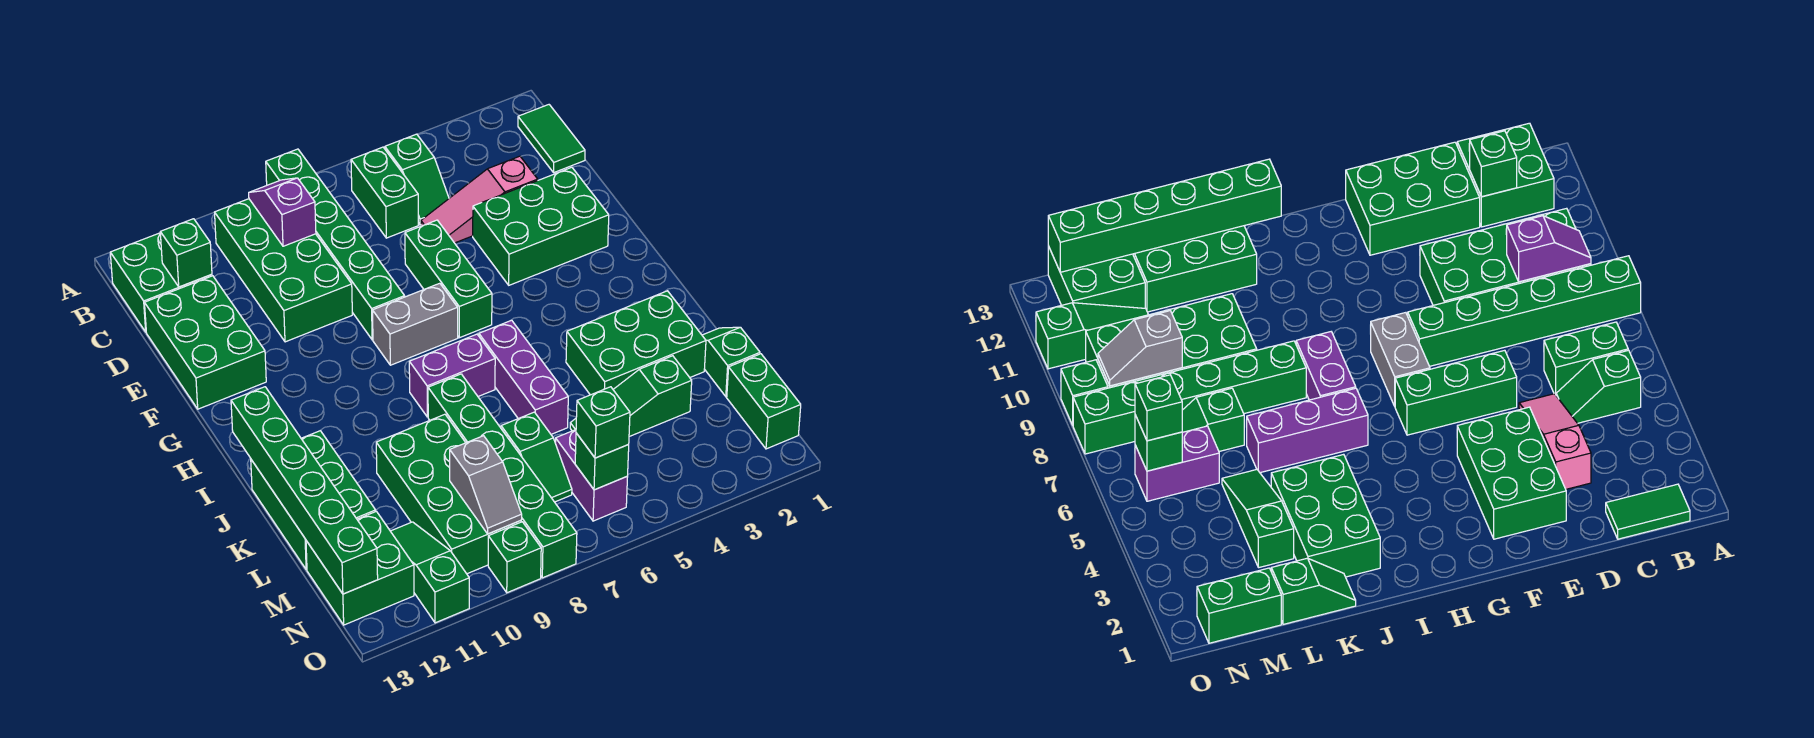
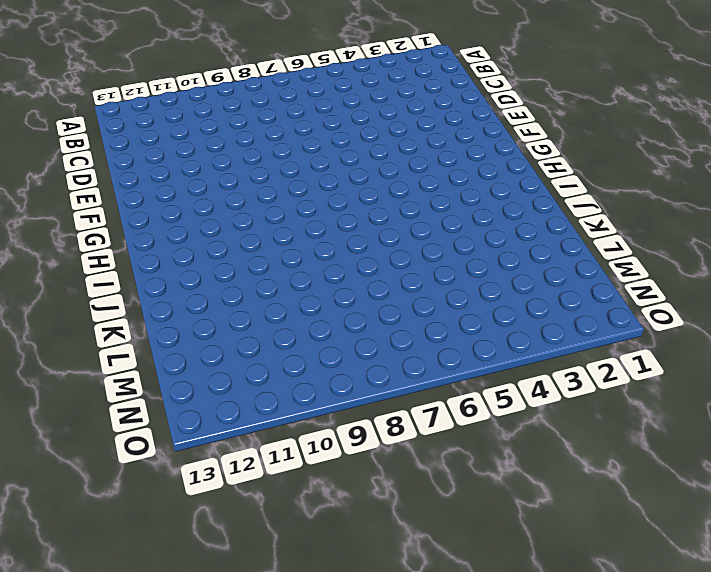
none -> green brick A8:F8 level 1
none -> green tile B1:C1 level 1
none -> green slope B5:C5 level 1 top B
none -> green brick B6:C6 level 1

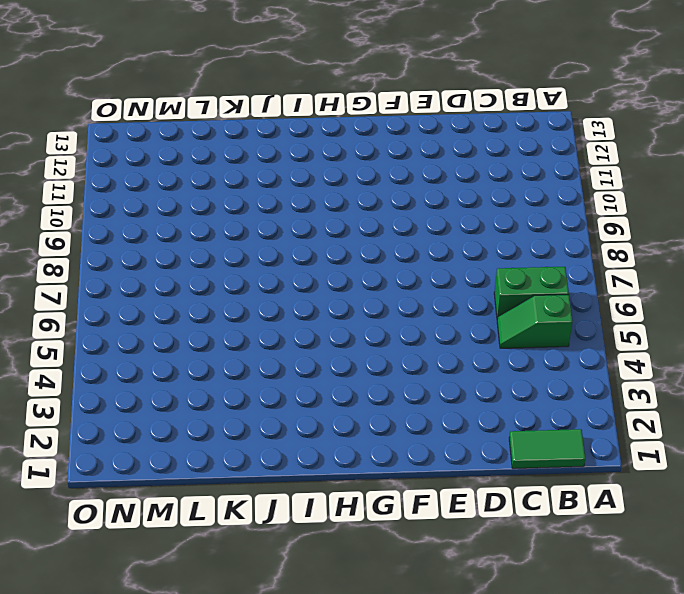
none -> green brick A8:F8 level 1
none -> green brick B9:E10 level 1
none -> green brick B12:C13 level 1
none -> pink slope D3:D5 level 1 top 3

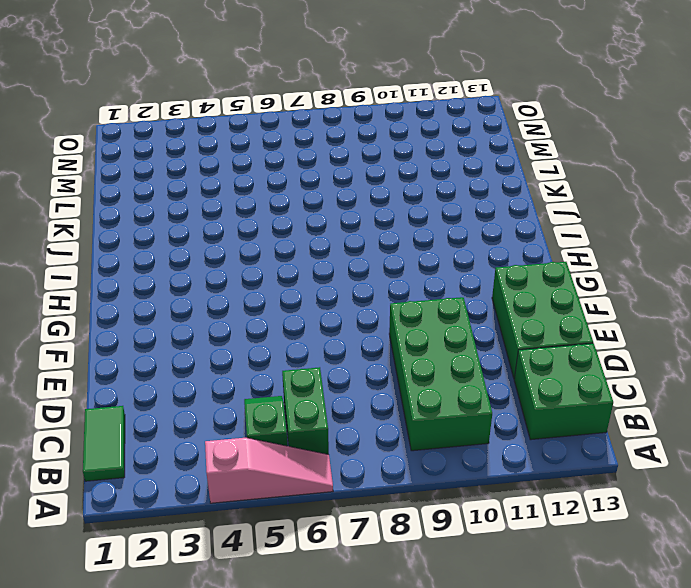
pink slope A4:A6 level 1 top 4 -> pink slope D3:D5 level 1 top 3
none -> green brick A8:F8 level 1
none -> green brick E2:F4 level 1
none -> green brick E6:G6 level 1
none -> grey brick G7:G8 level 1

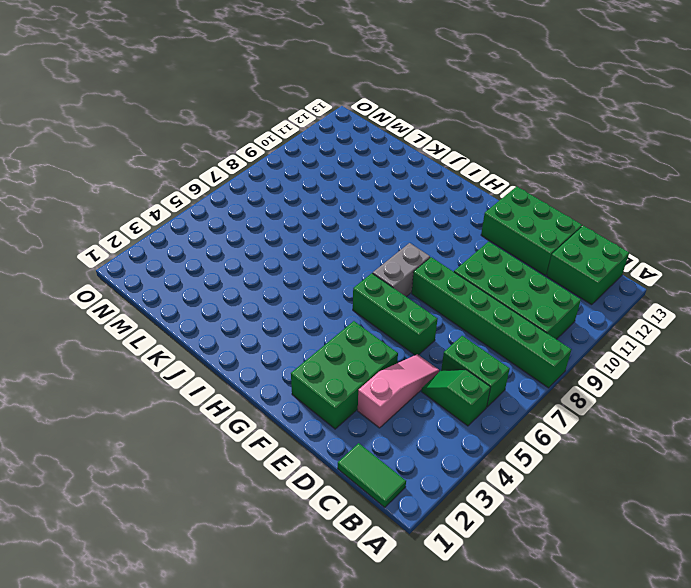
none -> purple brick I6:K6 level 1
none -> purple brick I7:I8 level 1
none -> green brick J2:K4 level 1
none -> green brick J8:O8 level 1

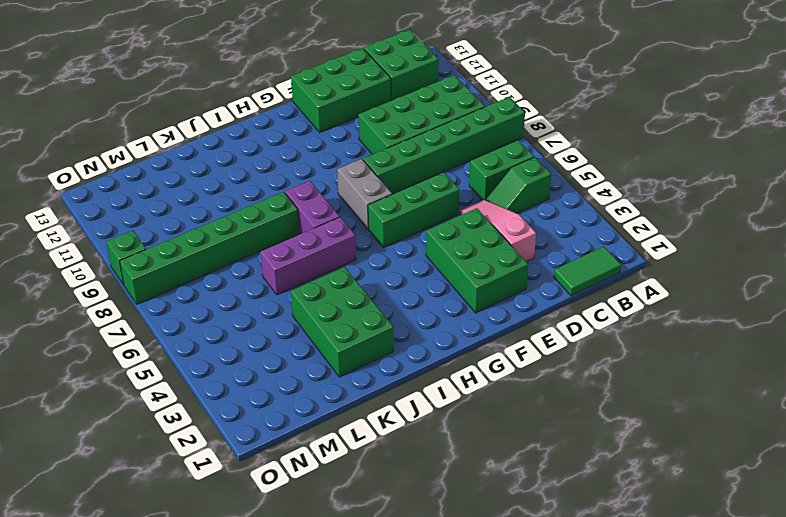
none -> green brick J12:L13 level 1
none -> green slope K1:L1 level 1 top L
none -> green brick K9:N10 level 1
none -> green slope L3:L5 level 1 top 3

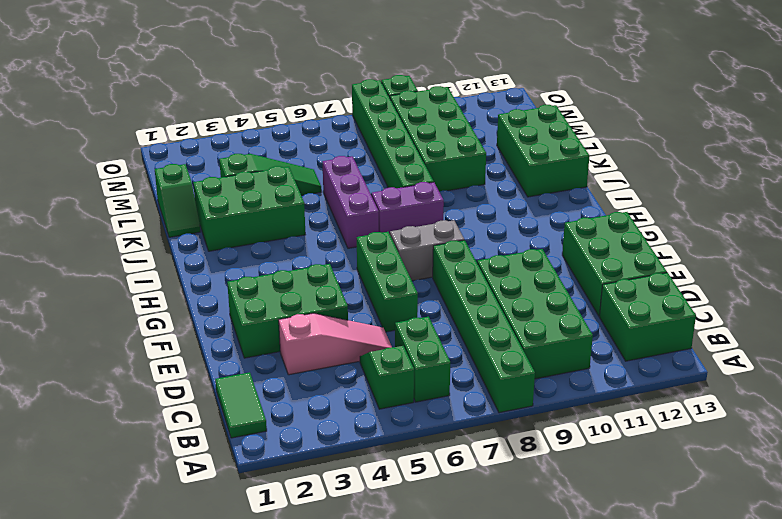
none -> green slope L7:M7 level 1 top L
none -> green brick M1:N1 level 1
none -> purple brick M6:N6 level 1
none -> green slope M11:O11 level 1 top O

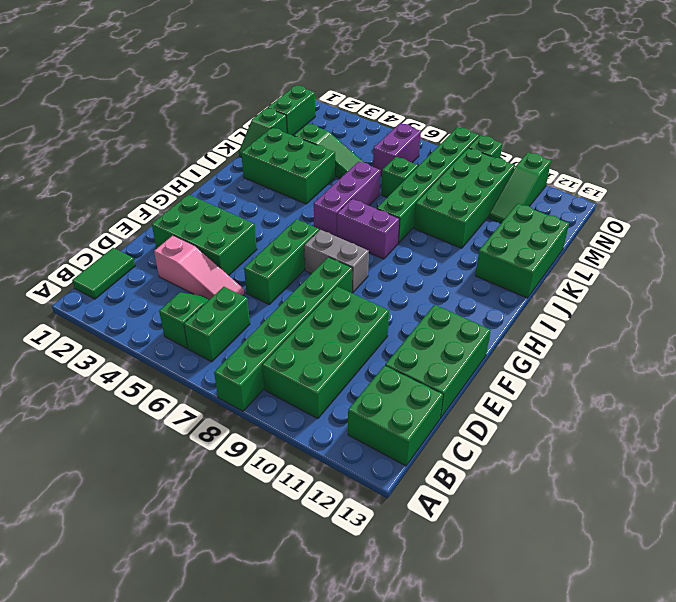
none -> green brick M12:N13 level 1
none -> purple slope B9:C9 level 2 top C
none -> green brick C12 level 2
none -> green brick I13:N13 level 2

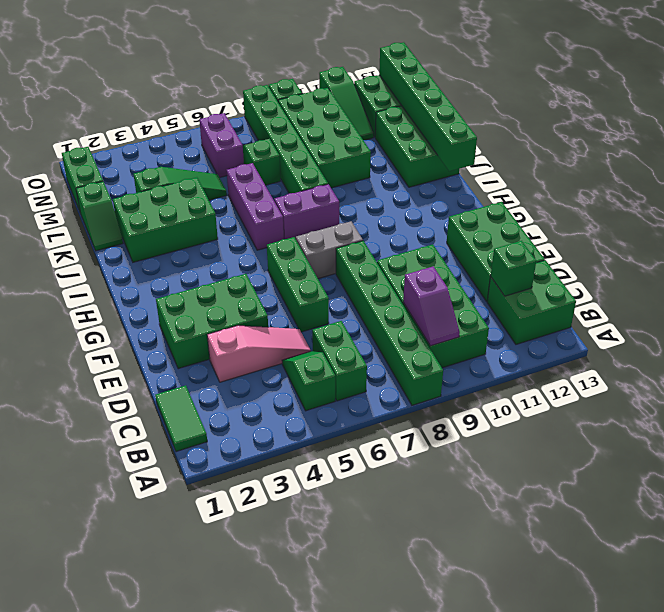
none -> grey slope M9:N9 level 2 top M
none -> green brick N6 level 2
none -> green brick N6 level 3

